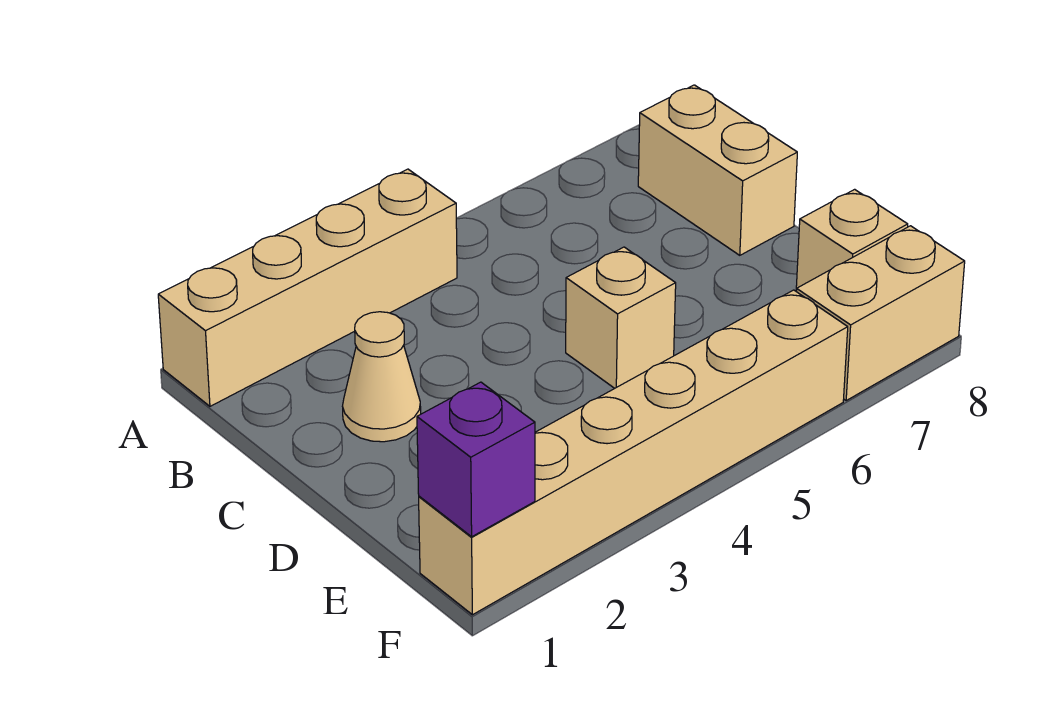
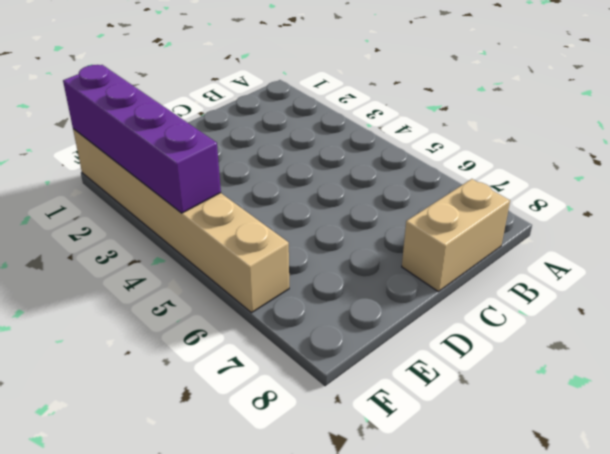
purple brick F1:F4 level 2 -> purple brick F1 level 2
none -> tan brick A1:A4 level 1
none -> tan cone C2 level 1

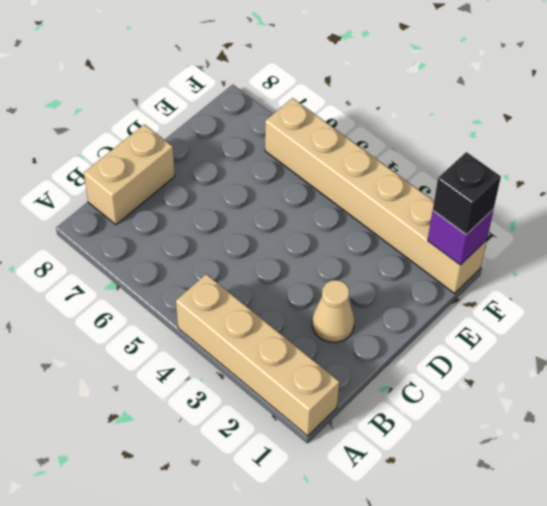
black brick F1 level 3 -> none
none -> tan brick D5 level 1
none -> tan brick E8 level 1

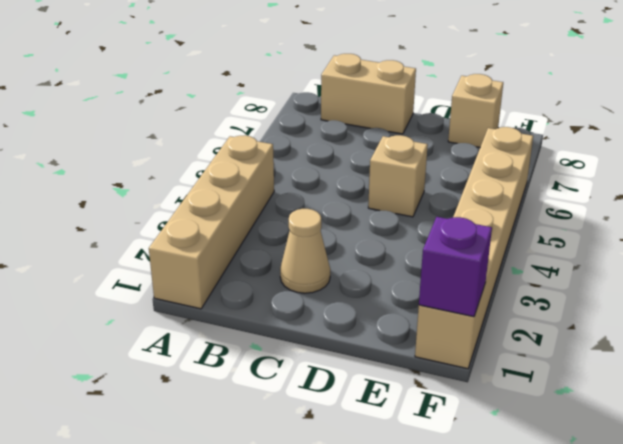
none -> tan brick F7:F8 level 1

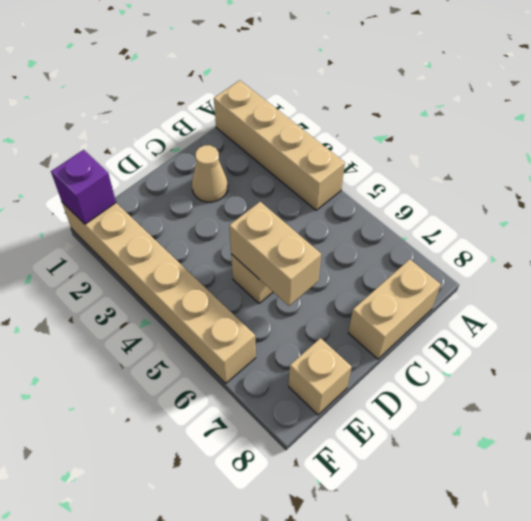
tan brick D5:D6 level 2 -> tan brick F7:F8 level 1

